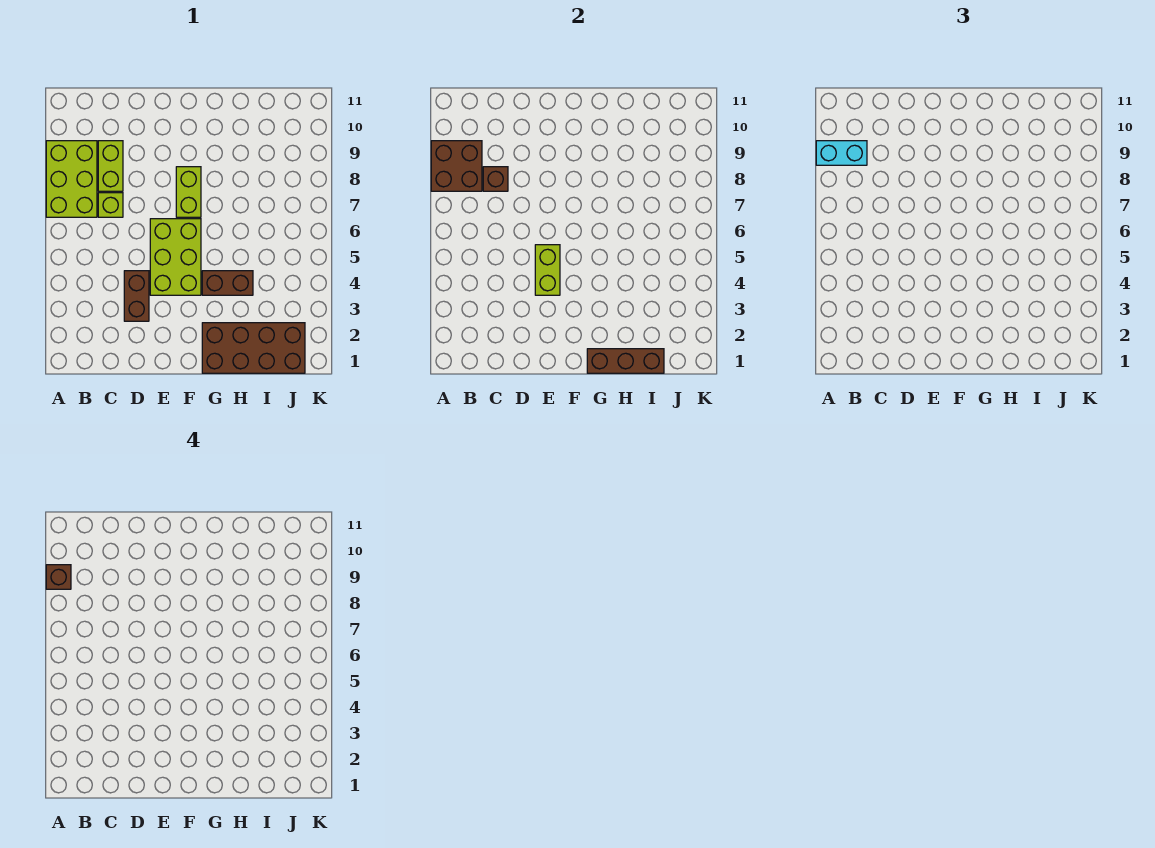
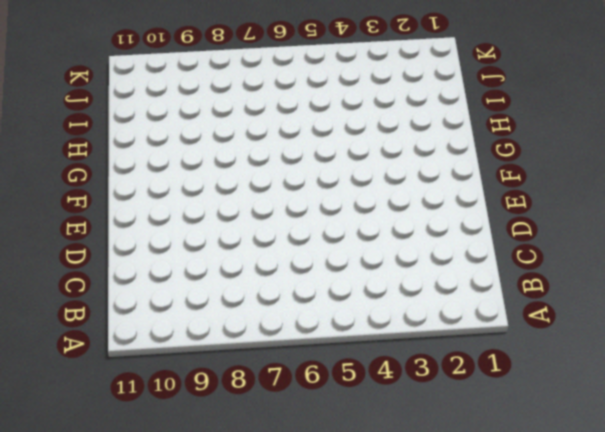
none -> lime brick A7:B9 level 1
none -> lime brick C7 level 1
none -> lime brick C8:C9 level 1

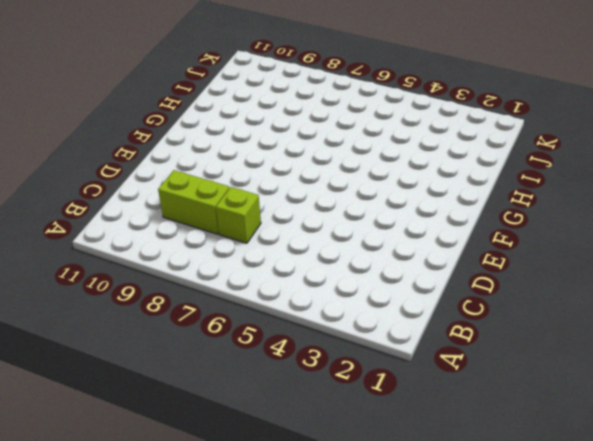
none -> lime brick A7:B9 level 1
none -> brown brick D3:D4 level 1
none -> lime brick E4:F6 level 1

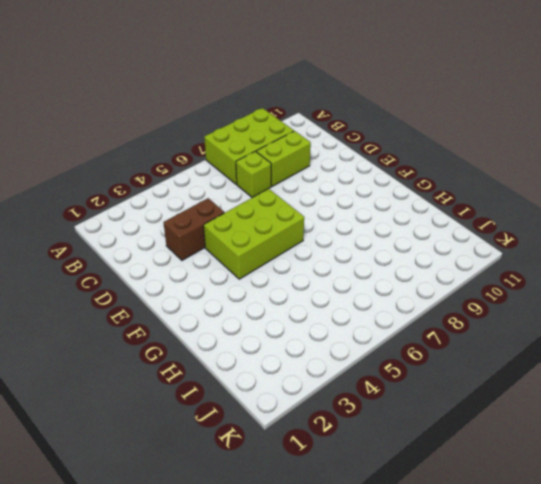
none -> lime brick F7:F8 level 1
none -> brown brick G1:J2 level 1
none -> brown brick G4:H4 level 1

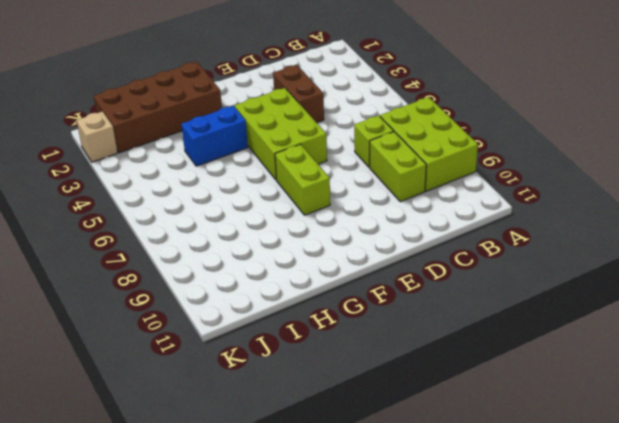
blue brick G4:H4 level 1 -> brown brick G4:H4 level 1
tan brick K2 level 1 -> none
none -> brown brick A8:B9 level 2
none -> brown brick C8 level 2
none -> lime brick E4:E5 level 2

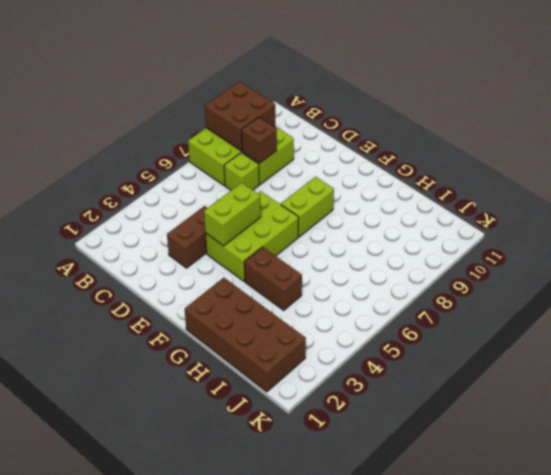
none -> brown brick G1:I1 level 2
none -> cyan brick A9:B9 level 3
none -> brown brick A9 level 4

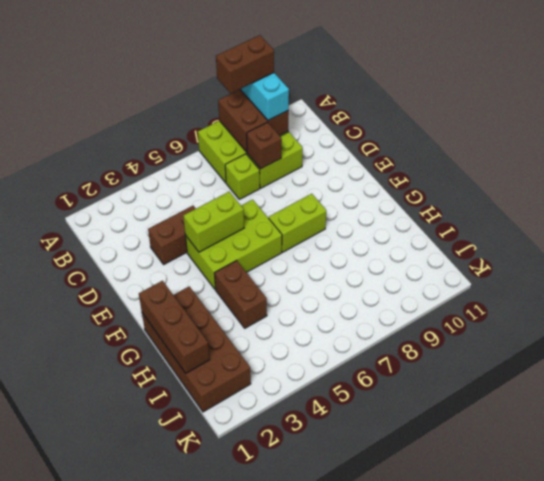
brown brick A8:A9 level 4 -> brown brick A9 level 4

